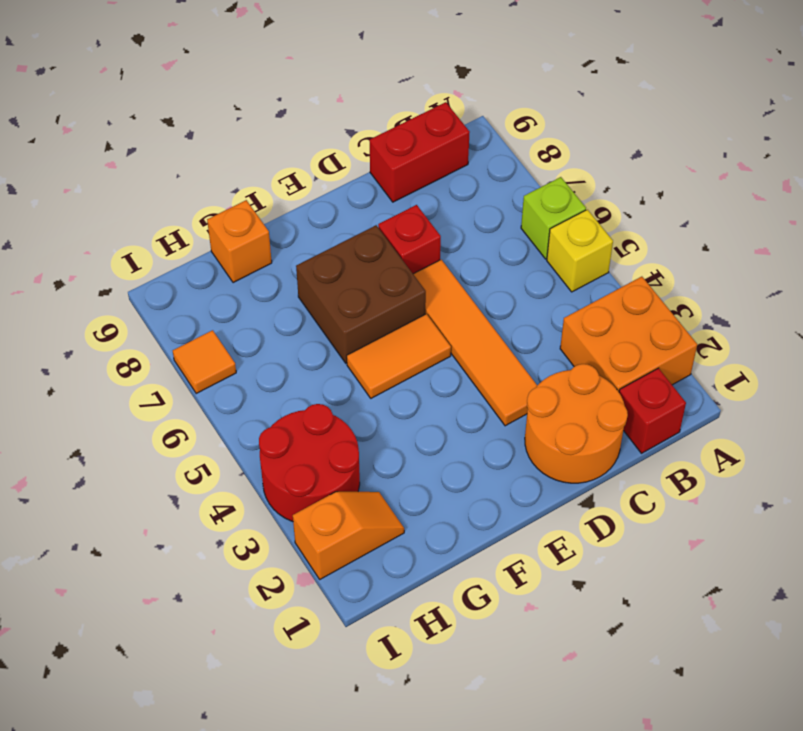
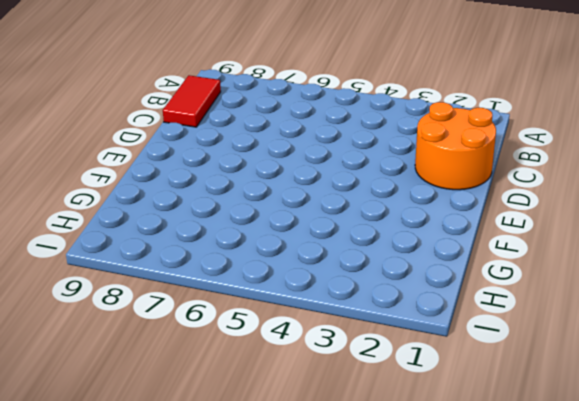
red tile B9:C9 level 1 -> red brick B9:C9 level 1
none -> orange brick A2:B3 level 1
none -> yellow brick A5 level 1
none -> lime brick A6 level 1

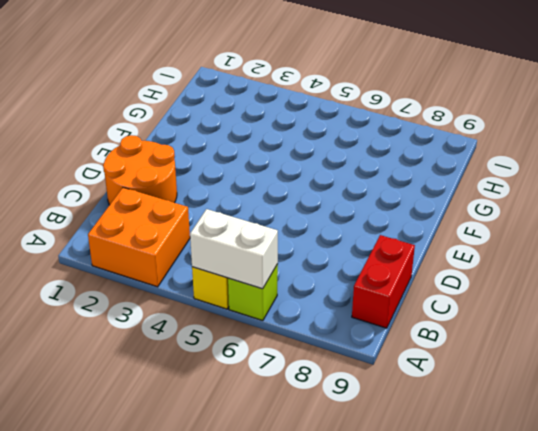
white brick A5:A6 level 2 -> none
none -> red brick B1 level 1
none -> orange tile D3:D6 level 1
none -> red brick D7 level 1

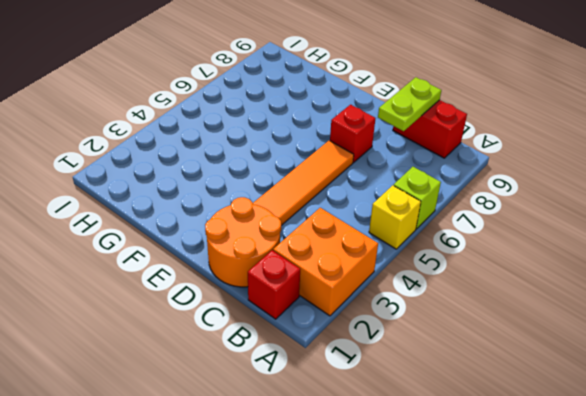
lime plate C8:C9 level 2 -> none
none -> orange tile E5:F5 level 1
none -> brown brick E6:F7 level 1
none -> orange brick G9 level 1

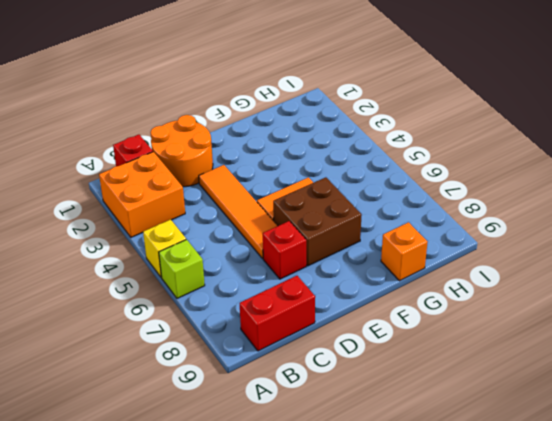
none -> orange slope H2:I2 level 1 top I
none -> red round brick H3:I4 level 1
none -> orange tile I7 level 1

